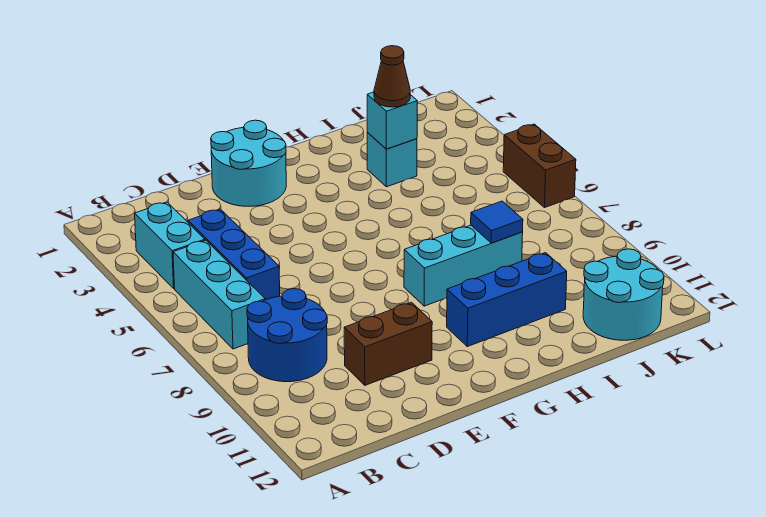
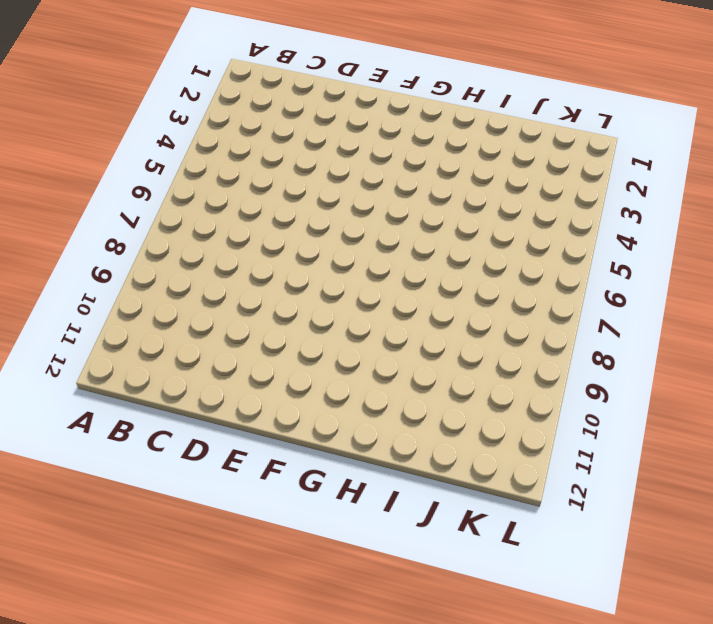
none -> cyan brick B3:B4 level 1
none -> cyan brick B5:B7 level 1
none -> blue round brick B8:C9 level 1

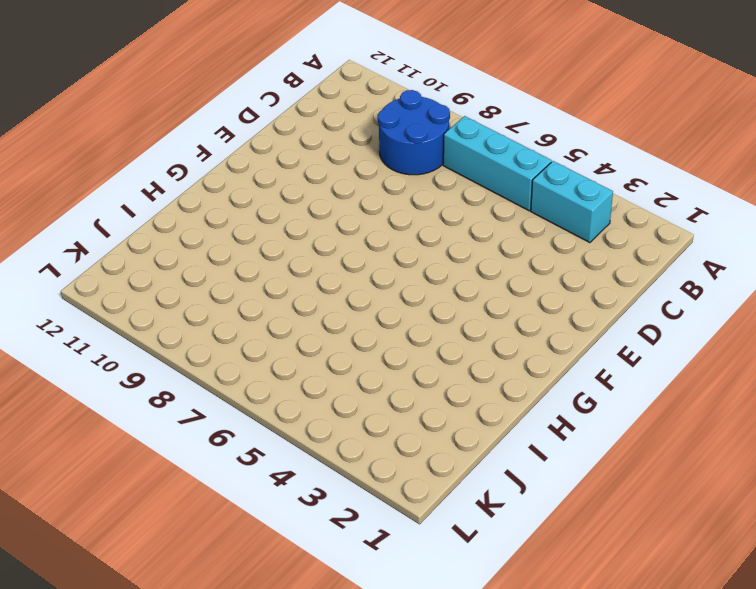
none -> blue brick C4:C6 level 1
none -> brown brick D10:E10 level 1
none -> cyan round brick E1:F2 level 1

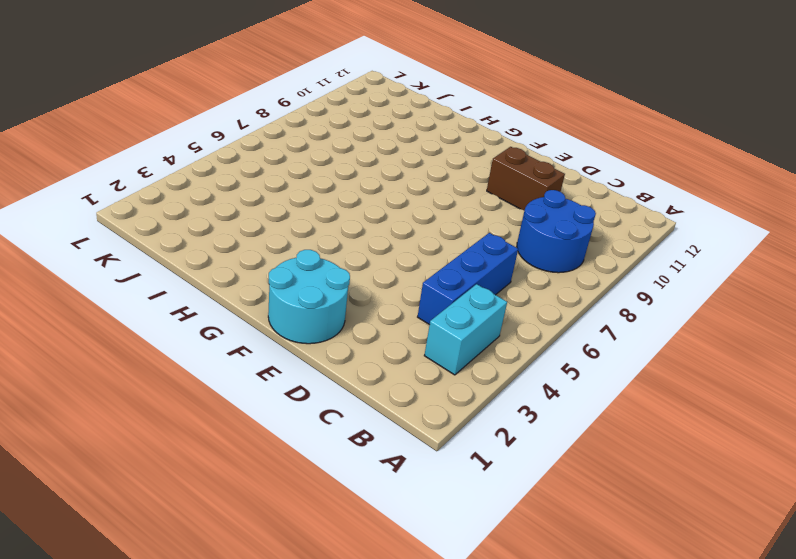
none -> cyan brick B5:B7 level 1
none -> cyan brick G8:I8 level 1
none -> blue brick G10:I10 level 1

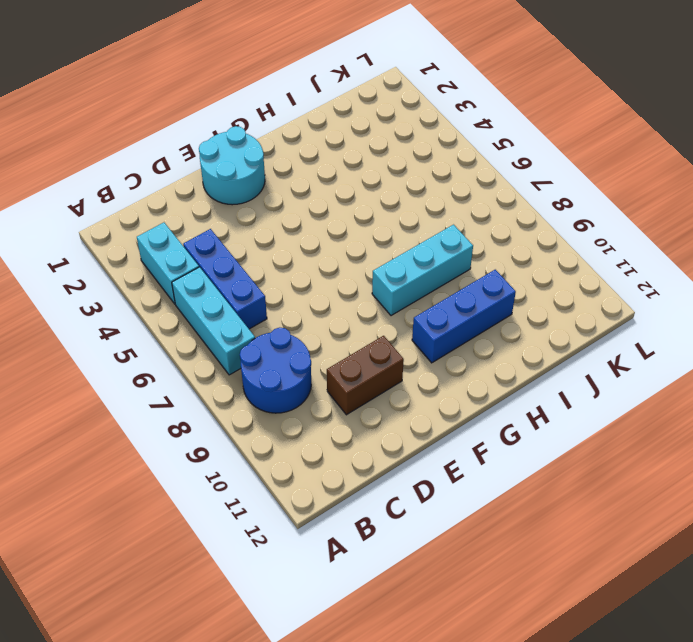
none -> cyan brick I3 level 1
none -> cyan round brick J11:K12 level 1
none -> brown brick L5:L6 level 1

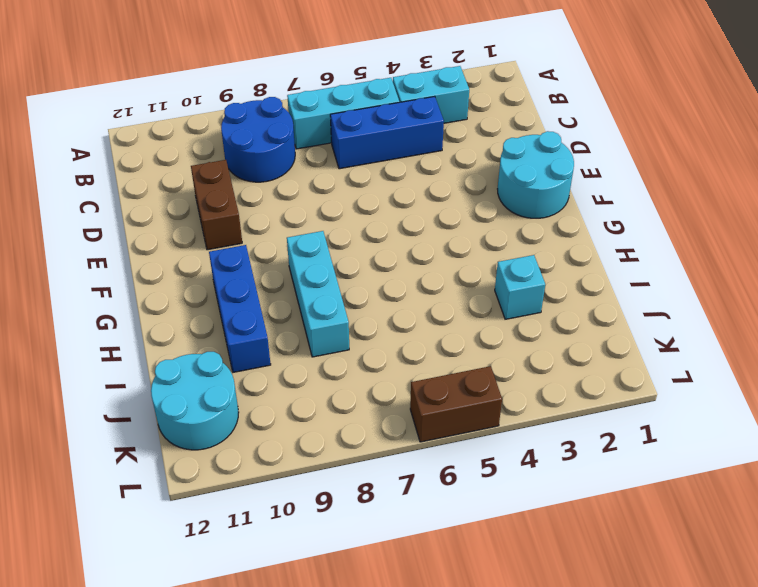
none -> cyan brick I3 level 2
none -> blue tile I8 level 2
none -> brown cone I3 level 3

